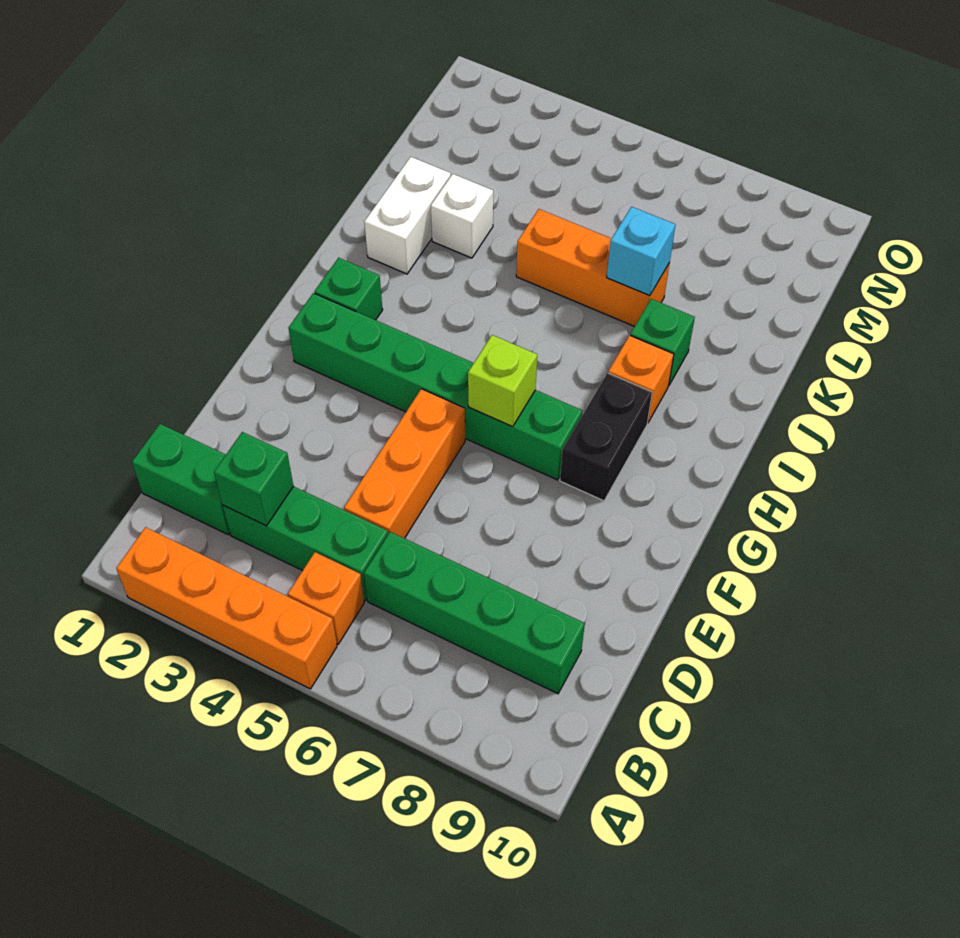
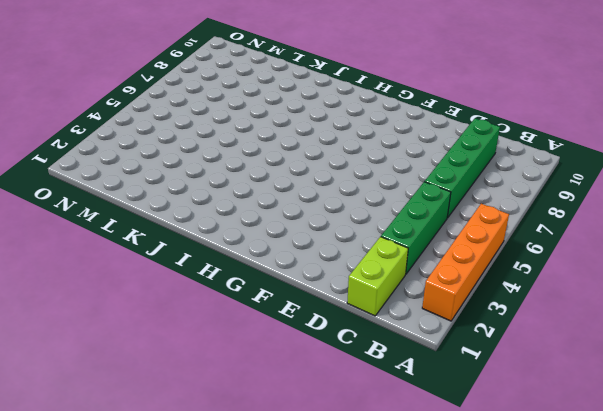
lime brick C1:C2 level 1 -> green brick C1:C2 level 1
none -> orange brick B5 level 1
none -> orange brick D5:F5 level 1
none -> green brick G2:G7 level 1

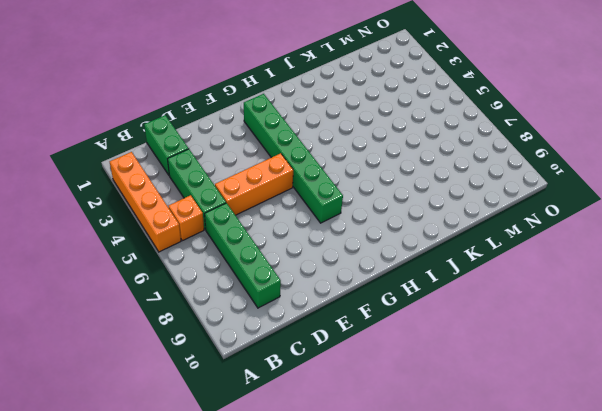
none -> black brick G8:H8 level 1
none -> green brick H2 level 1
none -> orange brick I8 level 1

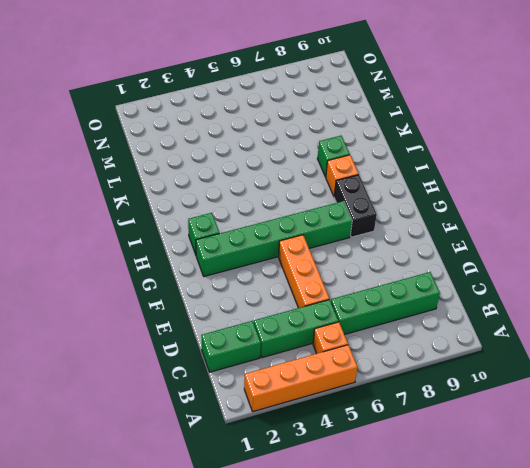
none -> white brick J2:K2 level 1
none -> white brick K3 level 1
none -> orange brick K5:K7 level 1

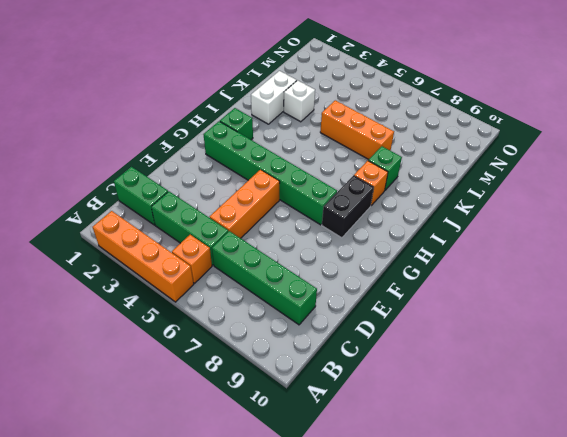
none -> green brick C3 level 2
none -> lime brick G6 level 2
none -> cyan brick K7 level 2

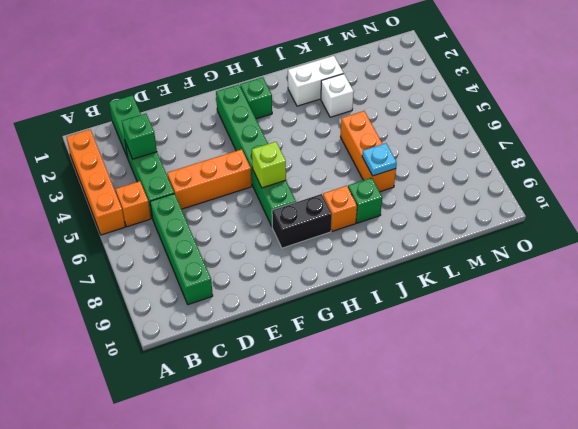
cyan plate K7 level 2 -> cyan brick K7 level 2

